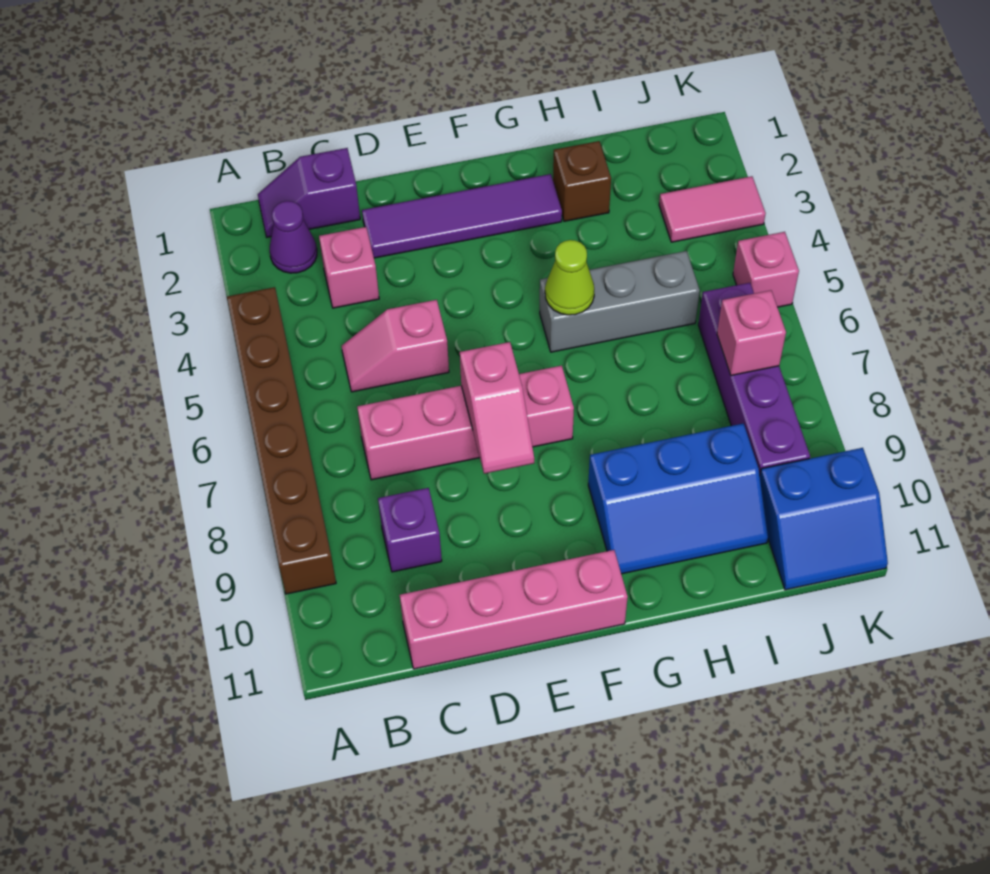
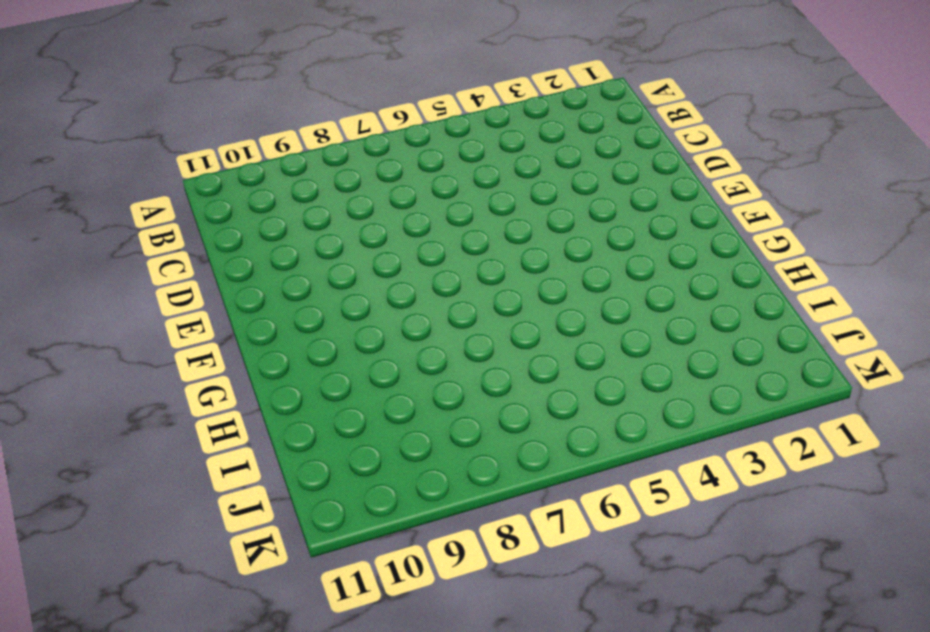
none -> brown brick A4:A9 level 1
none -> purple slope B1:C1 level 1 top C
none -> purple cone B2 level 1

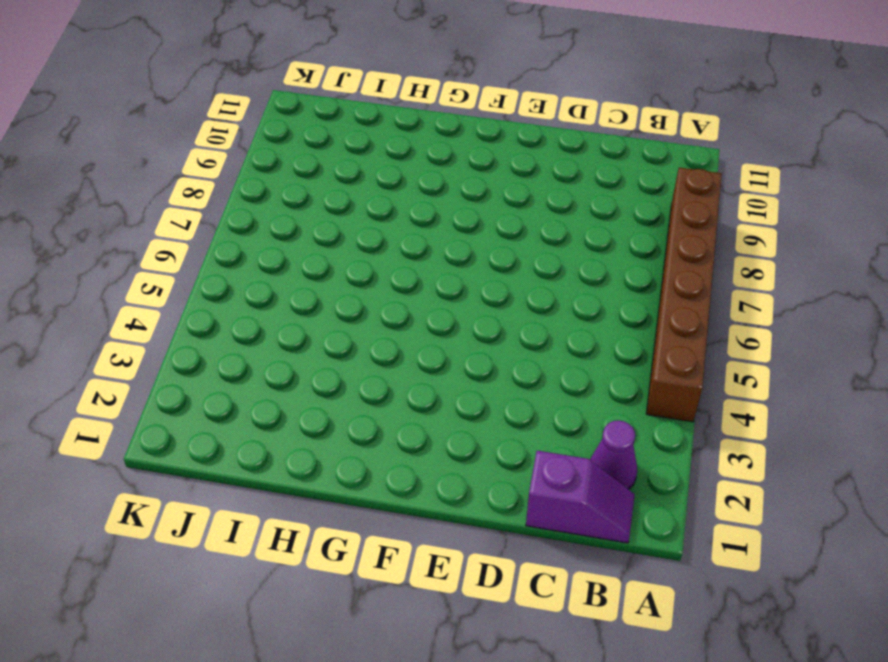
none -> pink brick C3 level 1
none -> pink slope C5:D5 level 1 top D
none -> pink brick C7:F7 level 1

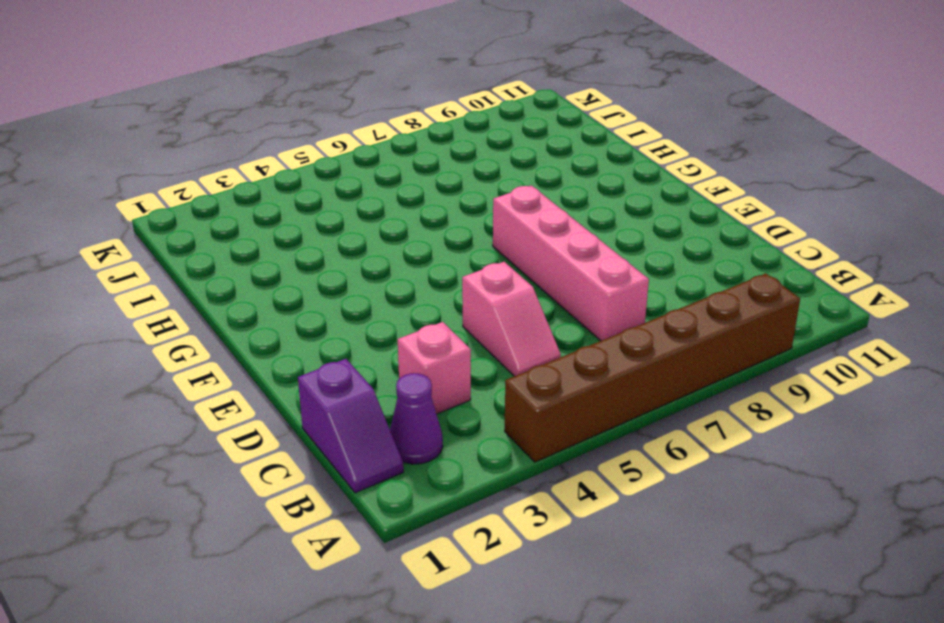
none -> purple brick C9 level 1
none -> pink brick C11:F11 level 1
none -> purple tile D2:G2 level 1

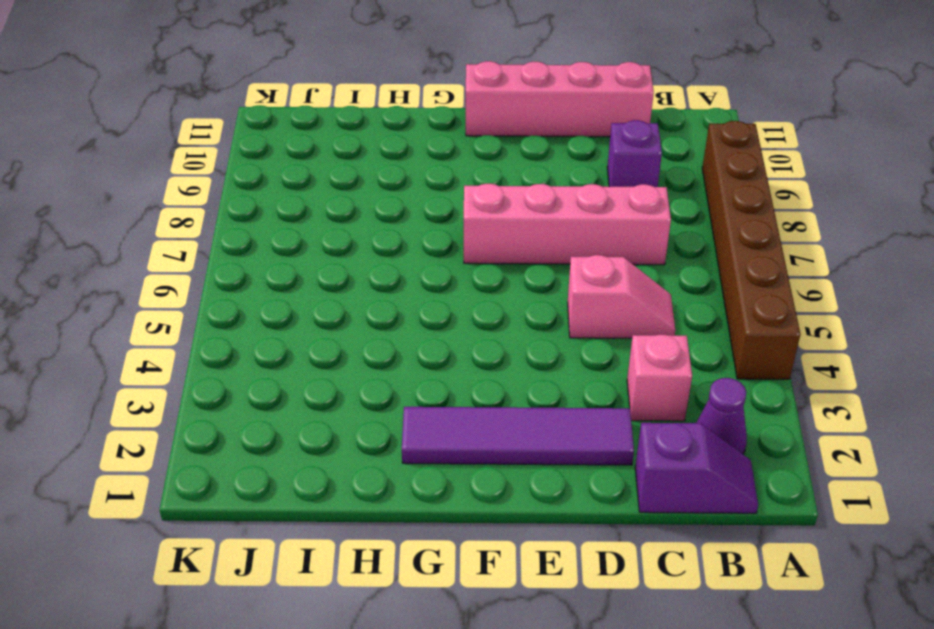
none -> grey brick G5:I5 level 1
none -> blue slope G9:I10 level 1 top 9
none -> brown brick H2 level 1

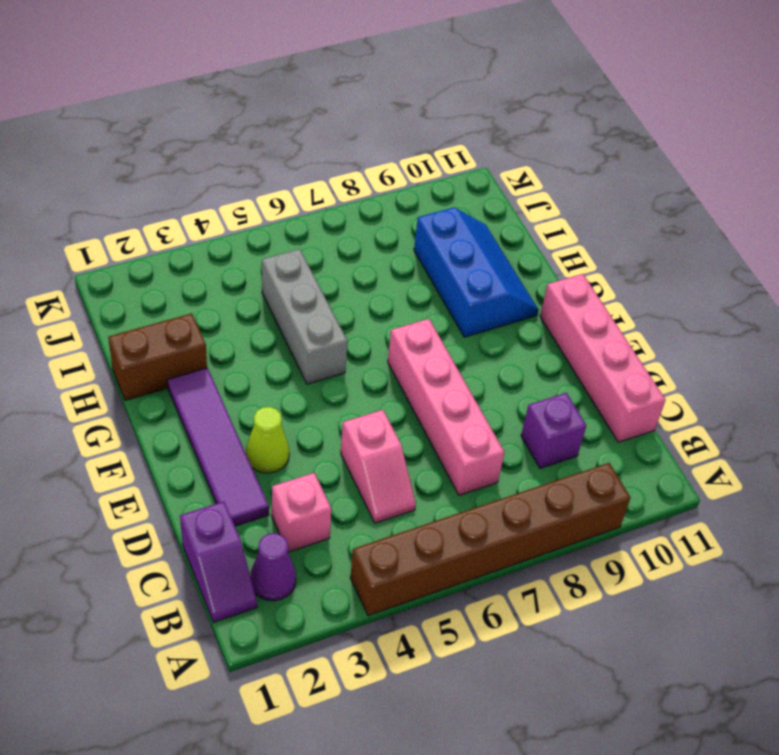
lime cone E3 level 1 -> lime cone G5 level 2
brown brick H1:H2 level 1 -> brown brick H2 level 1
none -> pink tile J3:K3 level 1
none -> purple brick J6:J9 level 1
none -> blue slope J10:K11 level 1 top 10

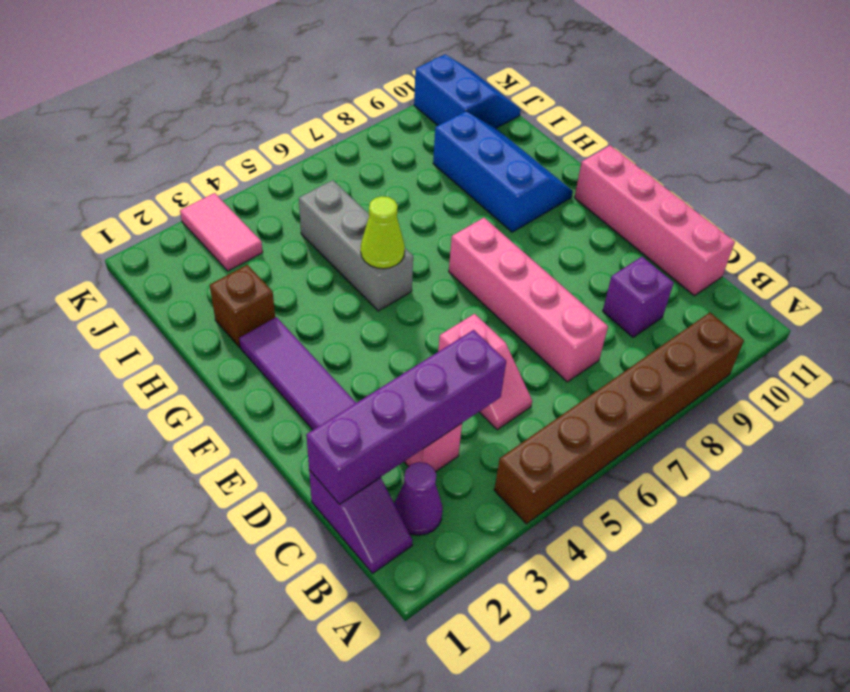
purple brick C1:C4 level 2 -> purple brick J6:J9 level 1
none -> pink brick K5 level 1
none -> pink slope E7:E8 level 2 top 7
none -> pink brick J7 level 2

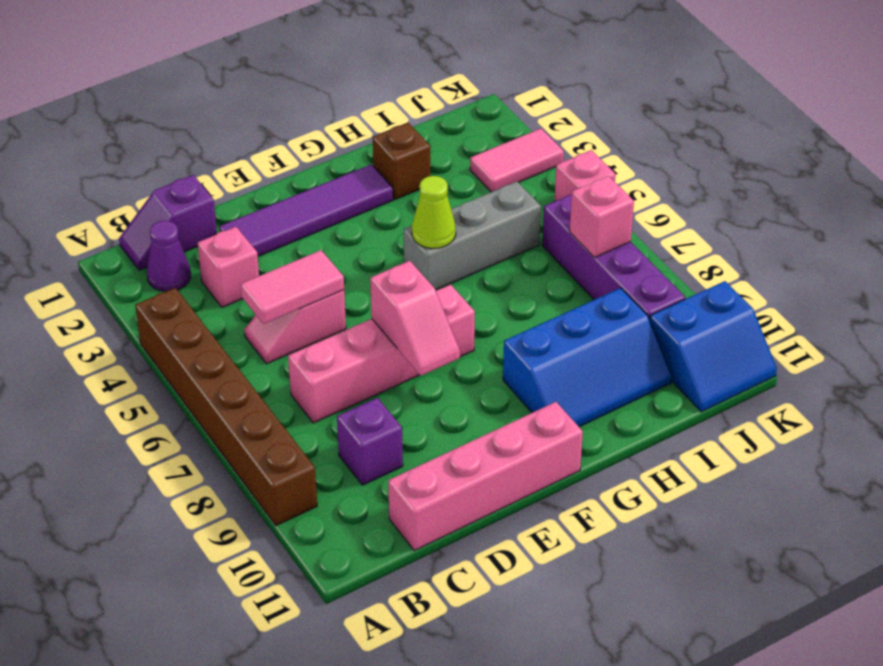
pink tile C5:D5 level 2 -> none

